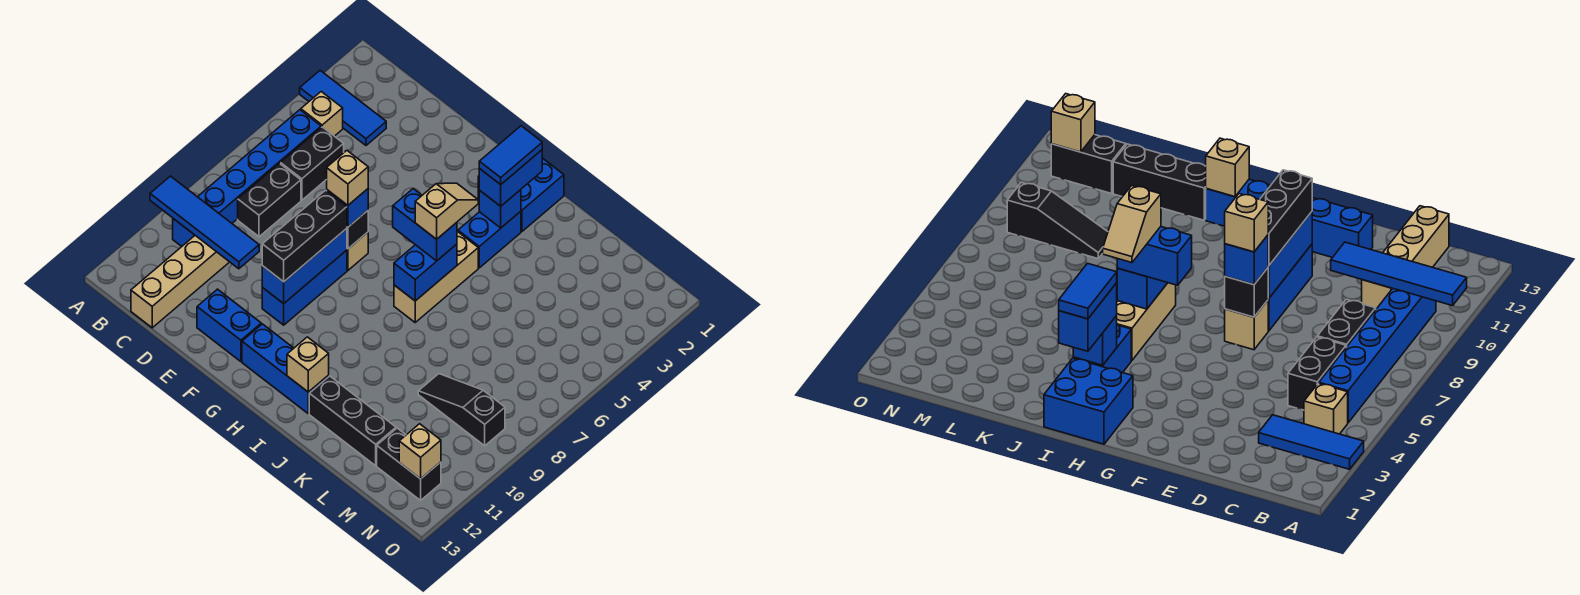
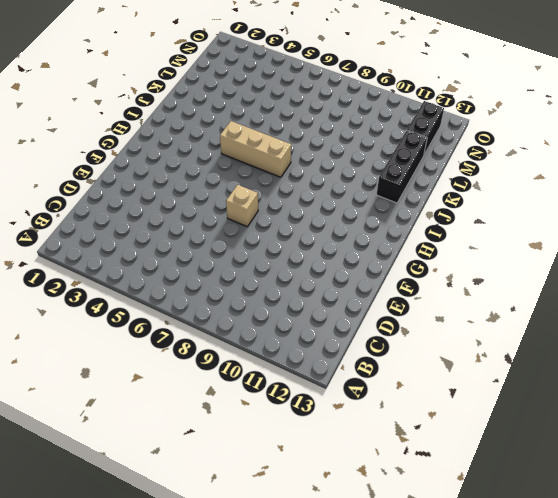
none -> blue tile A3:C3 level 1
none -> tan brick B4 level 1
none -> blue brick B5:B10 level 1
none -> black brick C5:C6 level 1

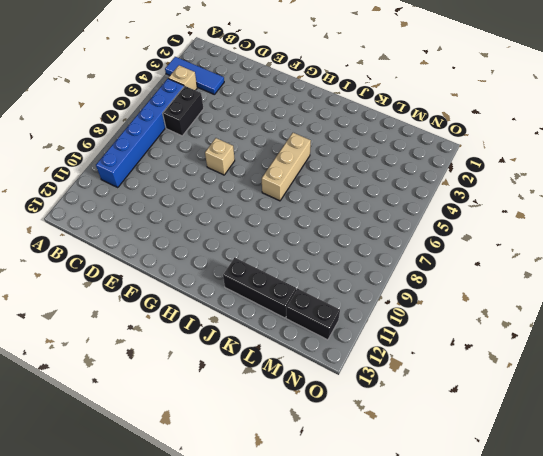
none -> black brick C7:C8 level 1
none -> tan brick C10:C13 level 1
none -> blue brick E12:F12 level 1
none -> blue brick F8:F10 level 1

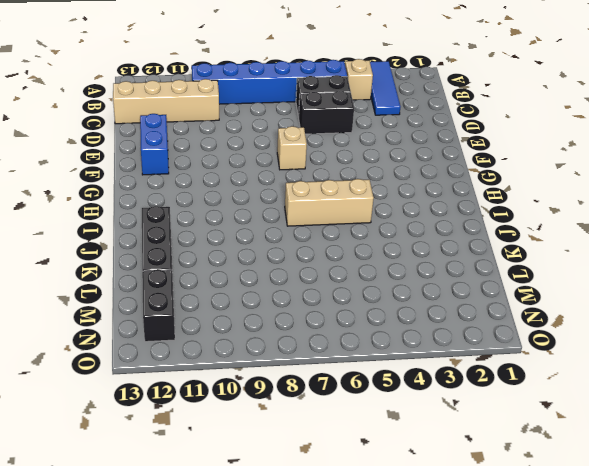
black brick D5:D6 level 1 -> black brick C7:C8 level 1
none -> blue brick F8:F10 level 1
none -> blue brick G12:I12 level 1
none -> blue brick H1:I2 level 1
none -> blue brick I3:I4 level 1

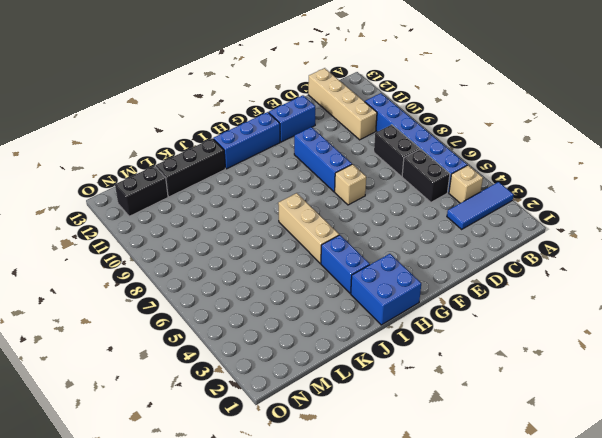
none -> black slope L9:N9 level 1 top N
none -> blue tile A10:D10 level 2
none -> black brick F7 level 2
none -> blue brick F8:F10 level 2

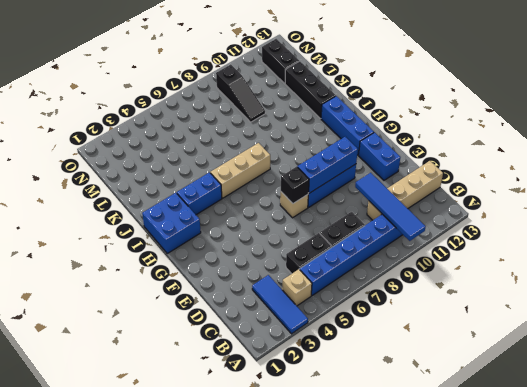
none -> blue brick I3 level 2
none -> blue brick I6:I7 level 2
none -> tan brick I12 level 2
none -> tan brick N12 level 2

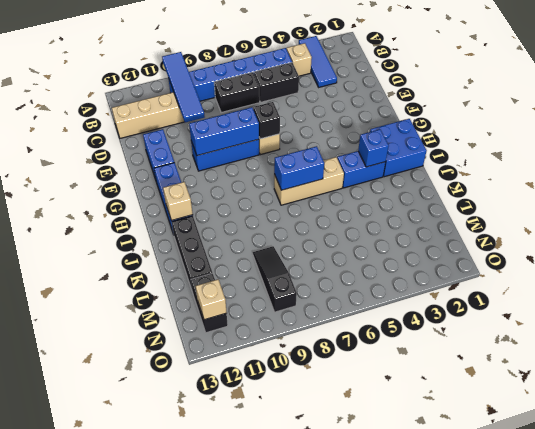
none -> blue brick F7 level 3
none -> black brick F8:F10 level 3
none -> blue brick H6:I6 level 3
none -> blue brick I2:I3 level 3

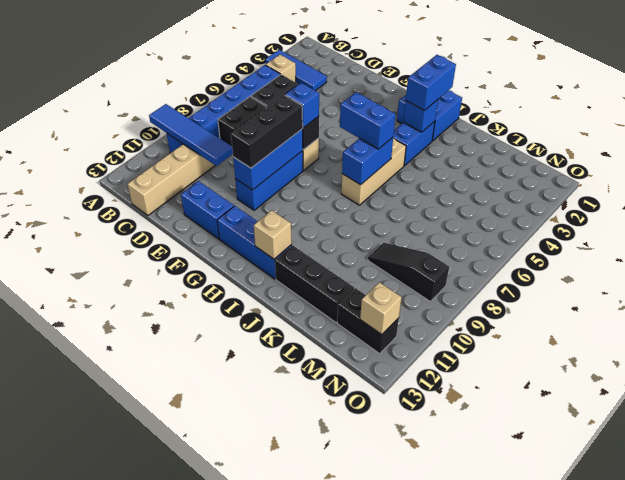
none -> tan brick F7 level 4
none -> blue tile I2:I3 level 4
none -> tan slope I5:I6 level 4 top 6

